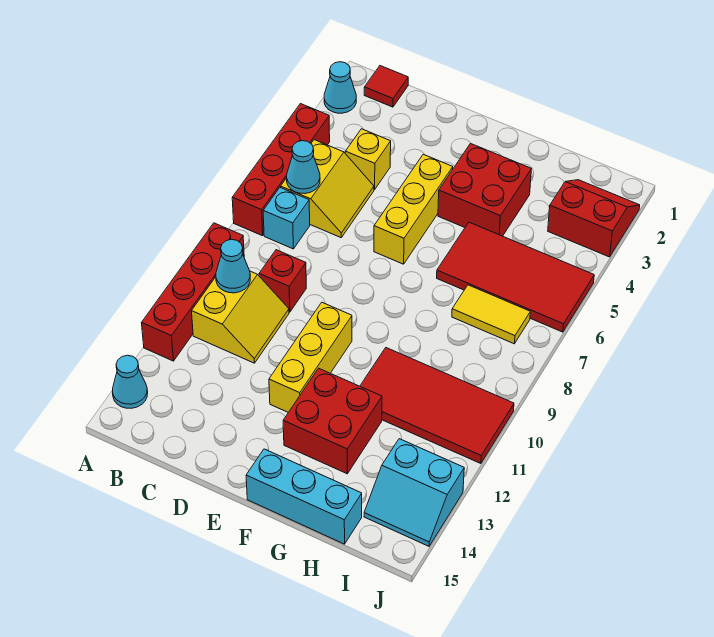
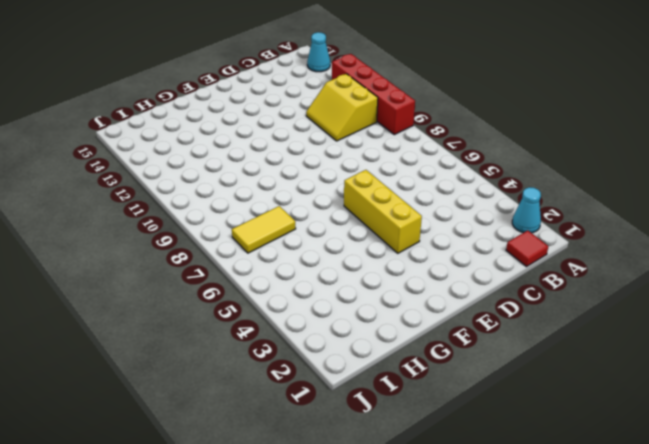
none -> red brick A4:A7 level 1
none -> yellow slope B5:C6 level 1 top B
none -> cyan brick B7 level 1

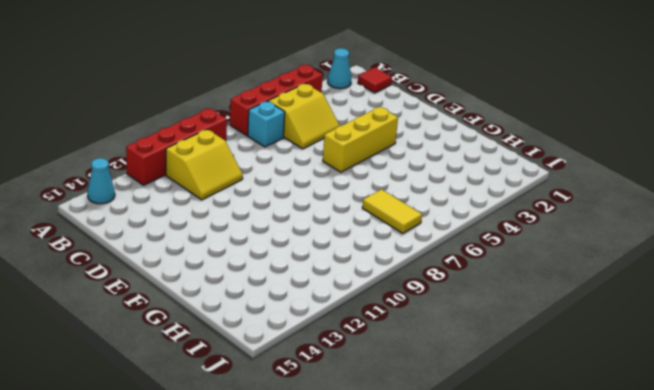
none -> yellow brick C4 level 1
none -> red brick C9 level 1
none -> yellow brick E10:E12 level 1

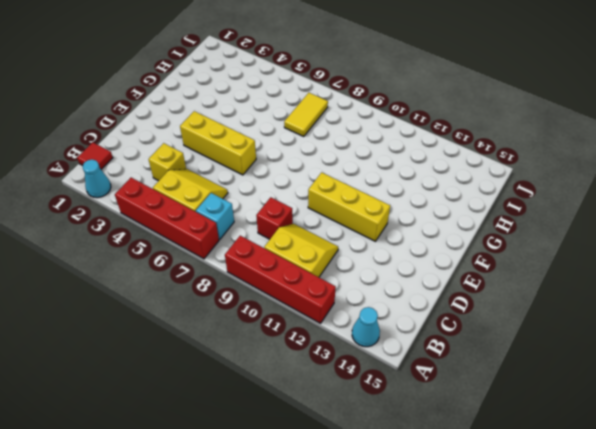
none -> red brick F3:G4 level 1
none -> red brick F12:G13 level 1
none -> cyan brick F15:H15 level 1

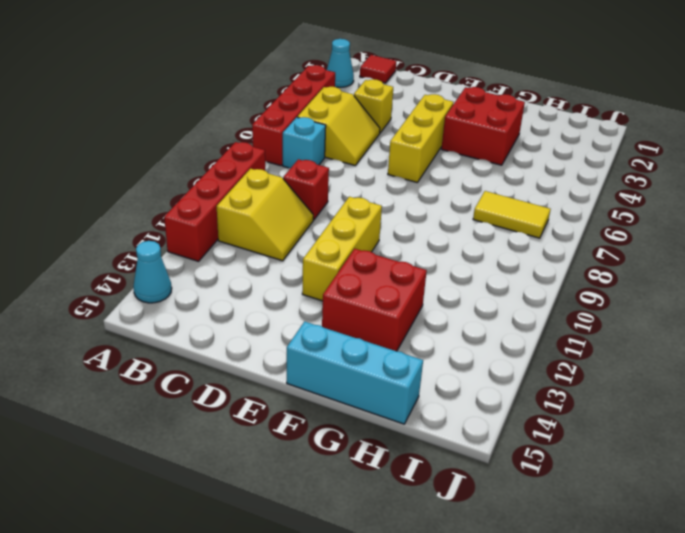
none -> red tile G5:J6 level 1
none -> red tile G10:J11 level 1
none -> red slope I2:J3 level 1 top 3

